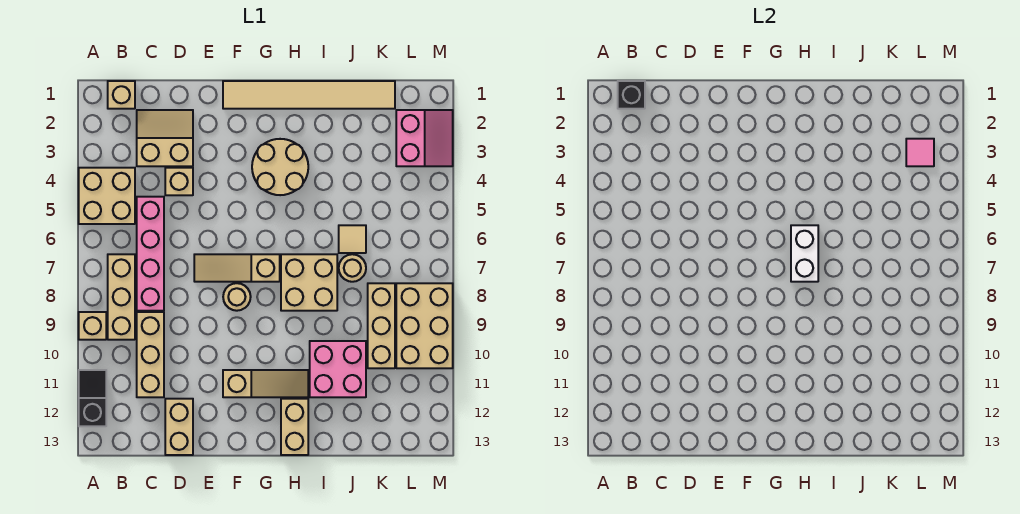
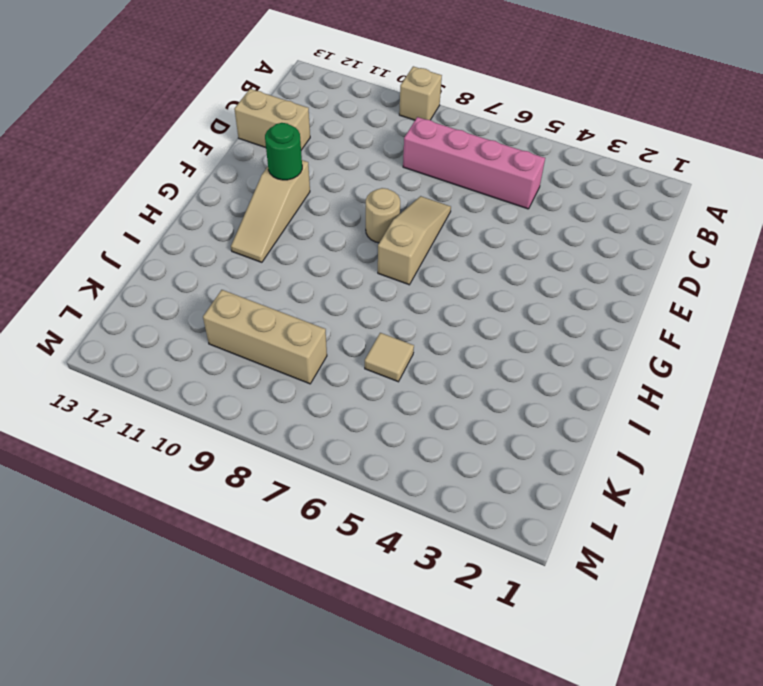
green round brick F11 level 2 -> none
none -> tan brick A4:B5 level 1
none -> black slope A11:A12 level 1 top 12
none -> tan brick B1 level 1

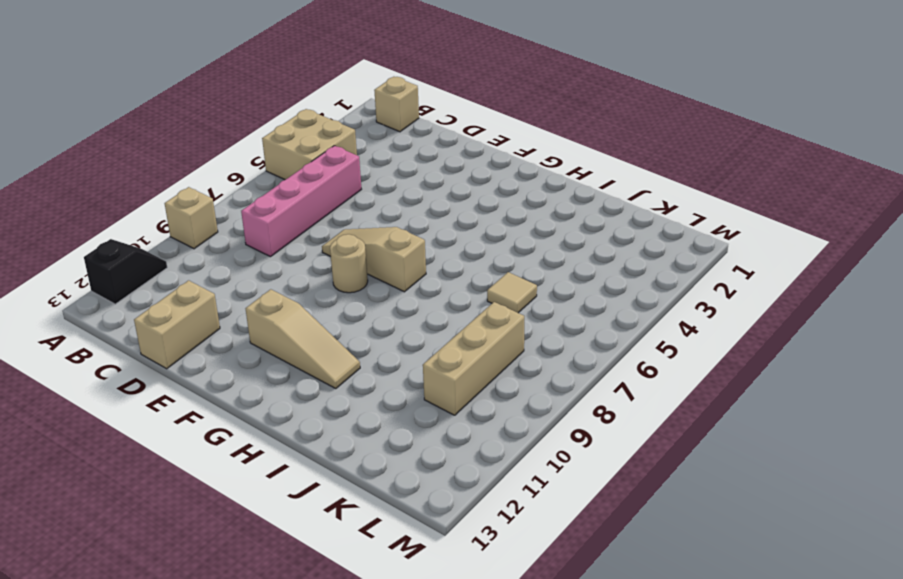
none -> tan brick B7:B9 level 1
none -> tan slope C2:D3 level 1 top 3
none -> tan brick C9:C11 level 1

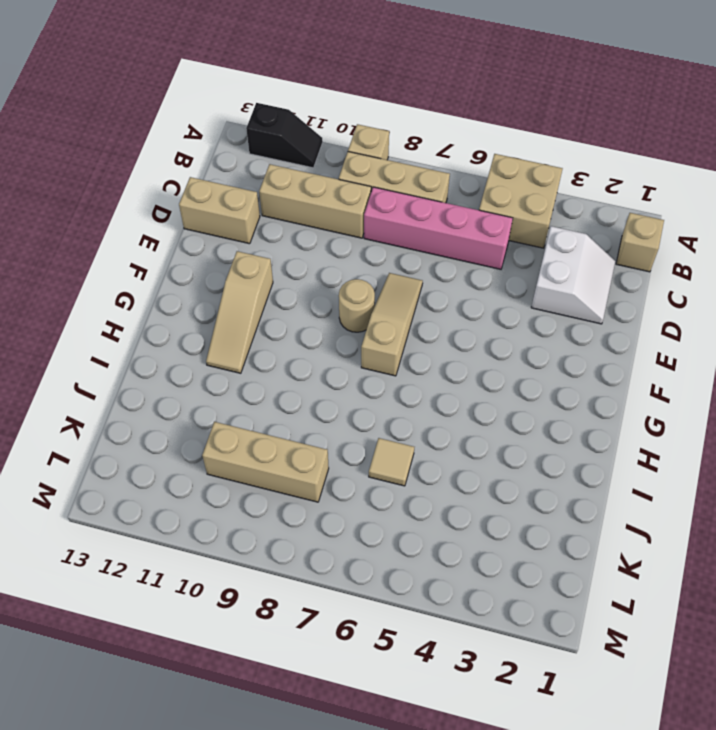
white slope C2:D3 level 1 top 3 -> tan slope C2:D3 level 1 top 3
none -> tan brick D4 level 1
none -> tan tile F1:K1 level 1
none -> tan round brick G3:H4 level 1

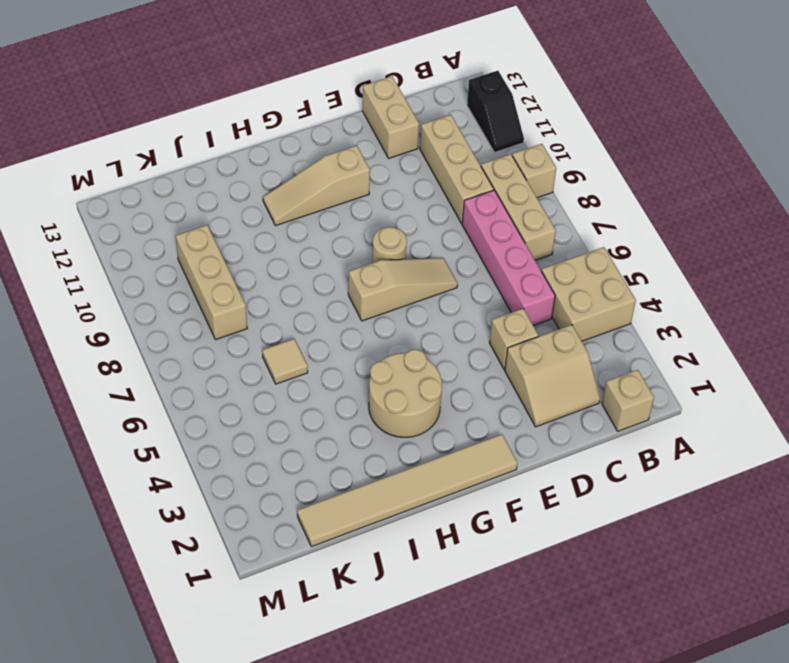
none -> tan brick H7:I8 level 1
none -> tan brick H12:H13 level 1
none -> pink brick I10:J11 level 1

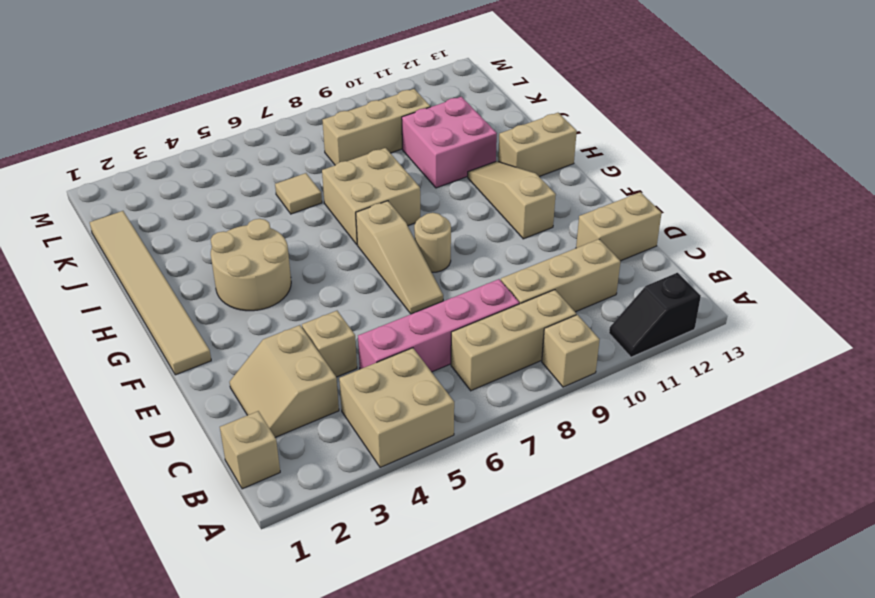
none -> tan round brick J7 level 1
none -> pink slope L2:M3 level 1 top L
none -> tan brick L8:M10 level 1

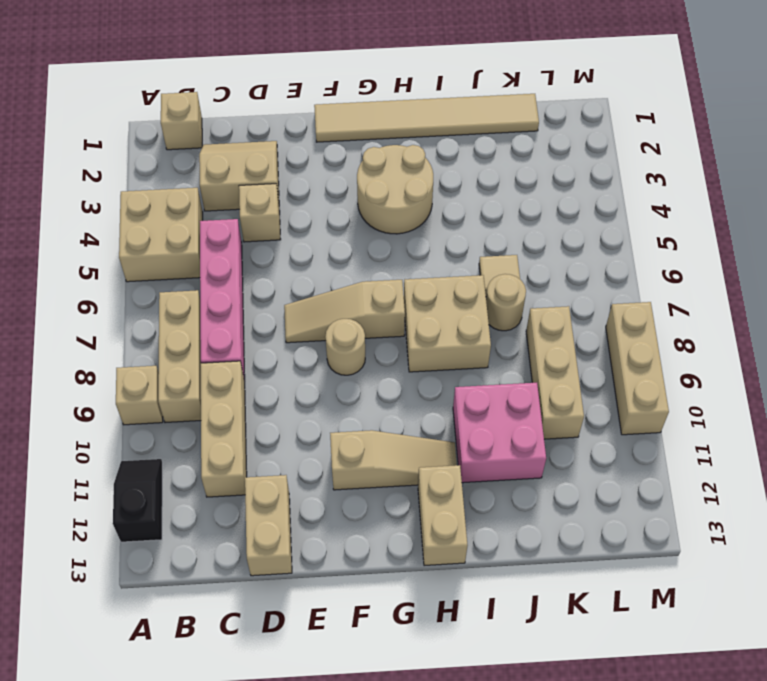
tan brick M8:M10 level 1 -> tan brick L8:M10 level 1
none -> pink slope L2:M3 level 1 top L
none -> black brick B1 level 2
none -> white brick H6:H7 level 2

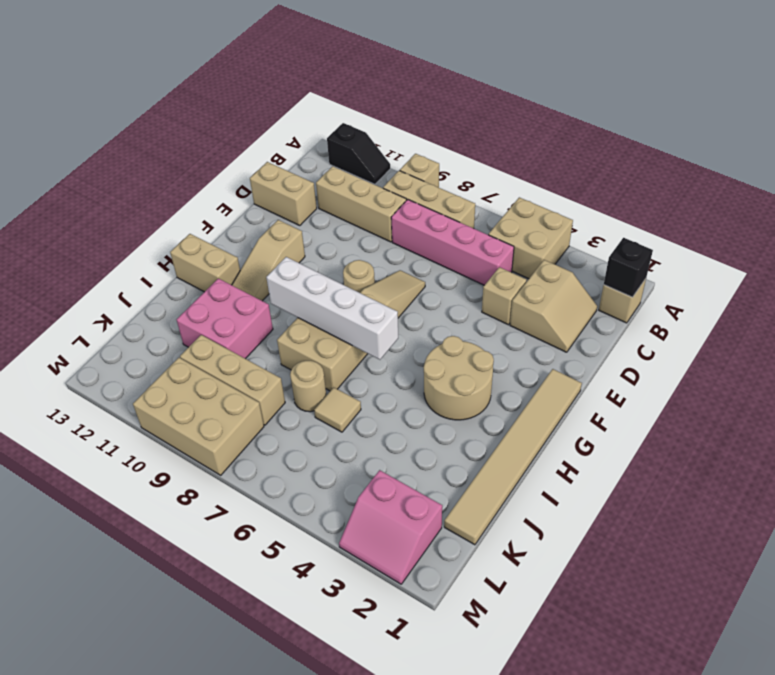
white brick H6:H9 level 2 -> white brick H6:H7 level 2
none -> pink tile L3 level 2

